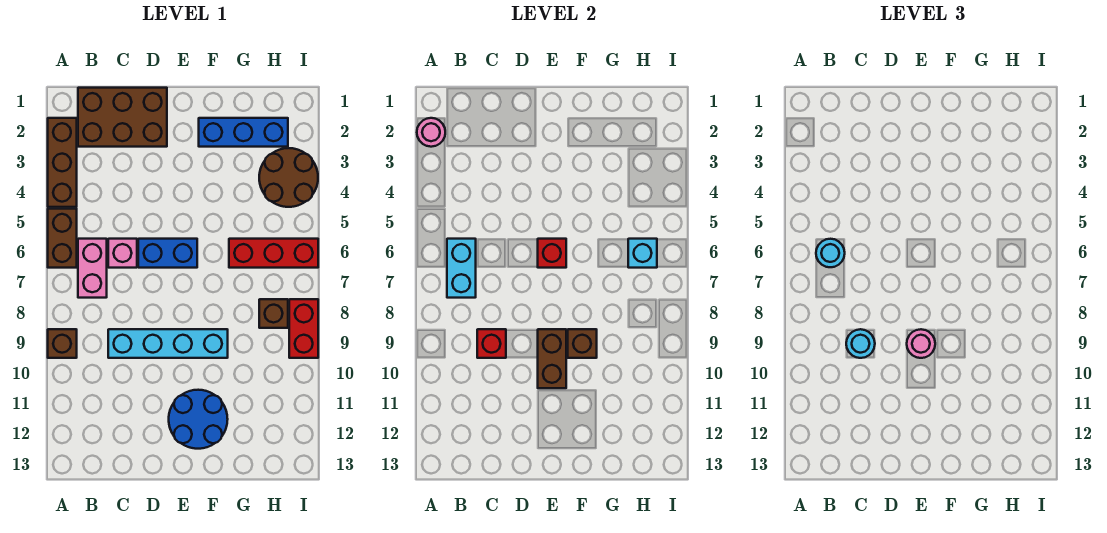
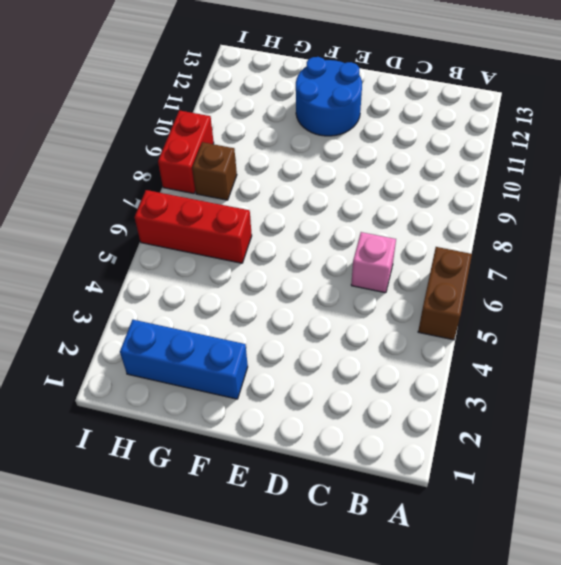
none -> brown brick A2:A4 level 1
none -> brown brick A9 level 1
none -> brown brick B1:D2 level 1

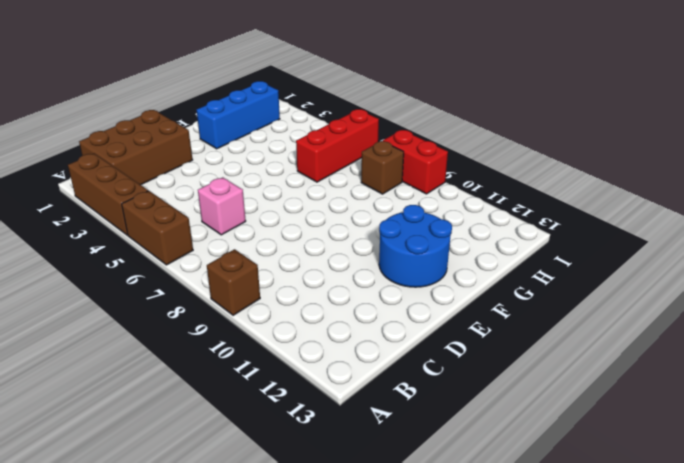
none -> pink brick B6:B7 level 1
none -> cyan brick C9:F9 level 1
none -> blue brick D6:E6 level 1

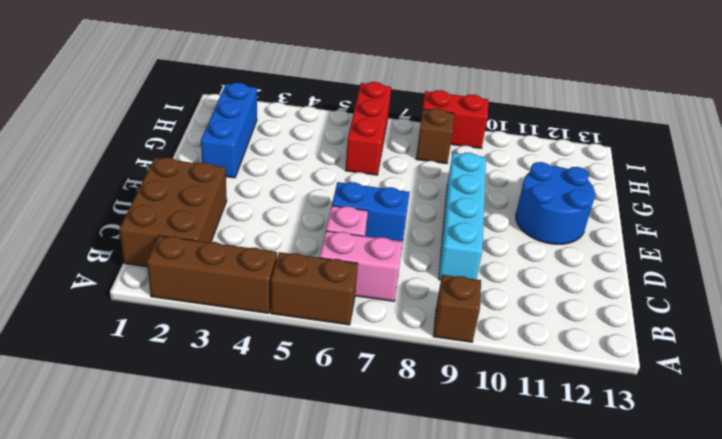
blue brick D6:D7 level 1 -> blue brick D6:E6 level 1
none -> brown round brick H3:I4 level 1
none -> pink round brick A2 level 2
none -> cyan brick B6:B7 level 2

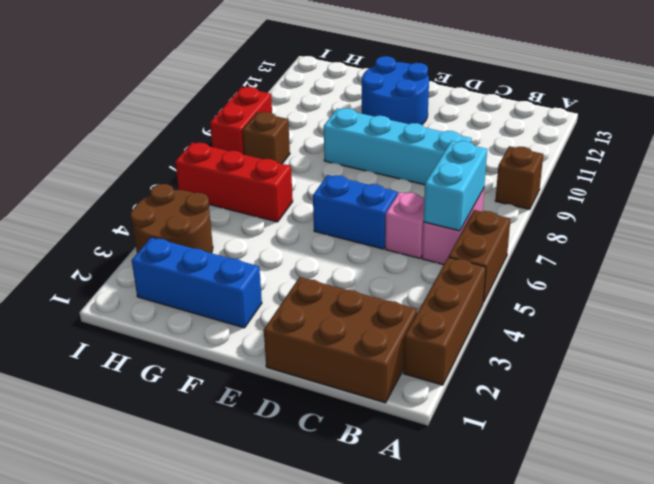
none -> pink round brick A2 level 2
none -> red brick C9 level 2
none -> red brick E6 level 2

